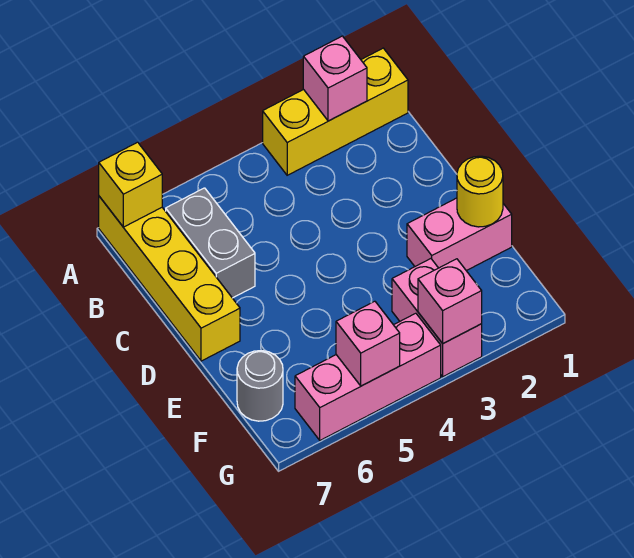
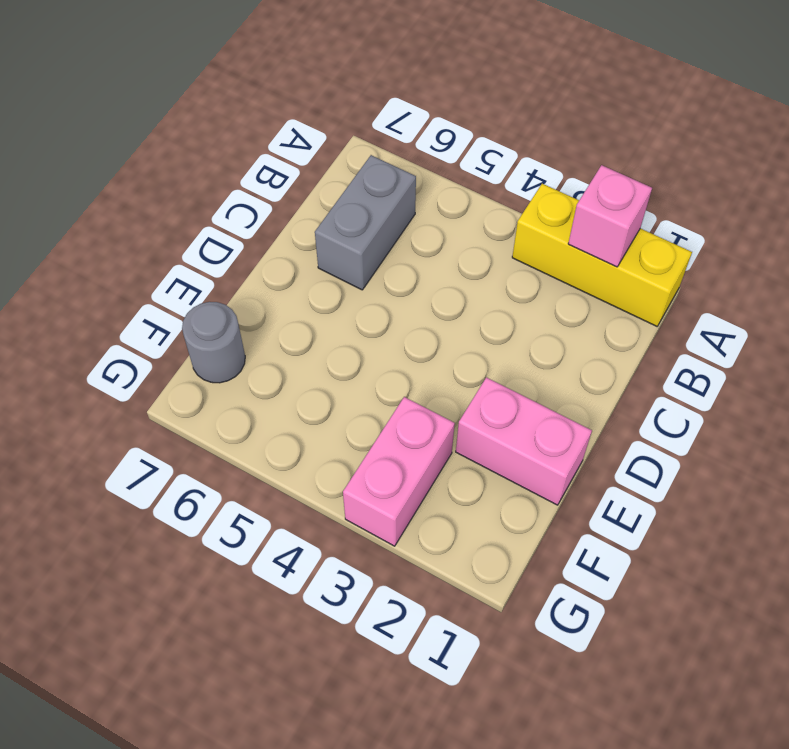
none -> yellow brick A7:D7 level 1
none -> pink brick G4:G6 level 1
none -> yellow brick A7 level 2

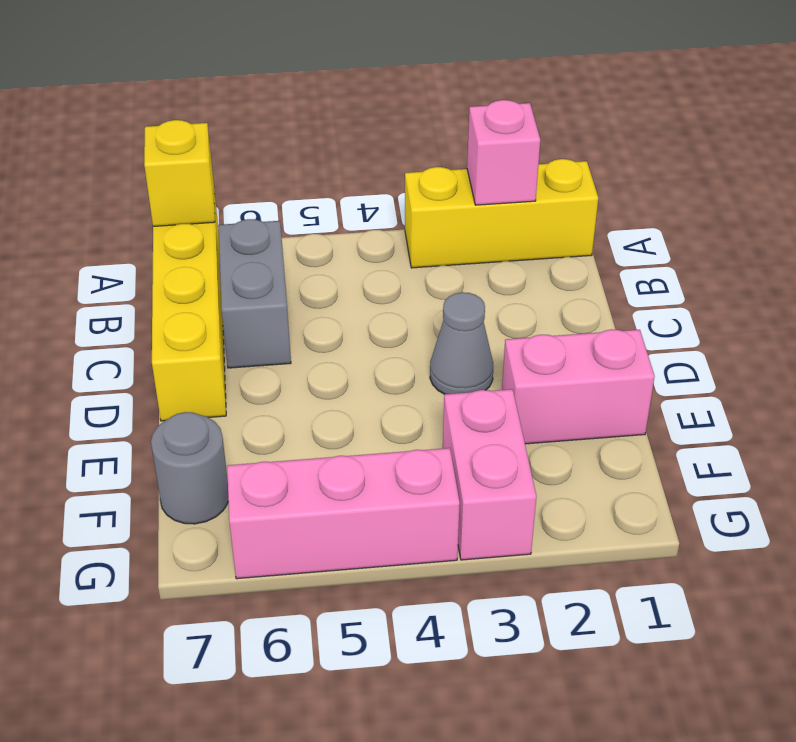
grey cone D3 level 1 -> none
none -> yellow round brick E1 level 2
none -> pink brick G3 level 2
none -> pink brick G5 level 2

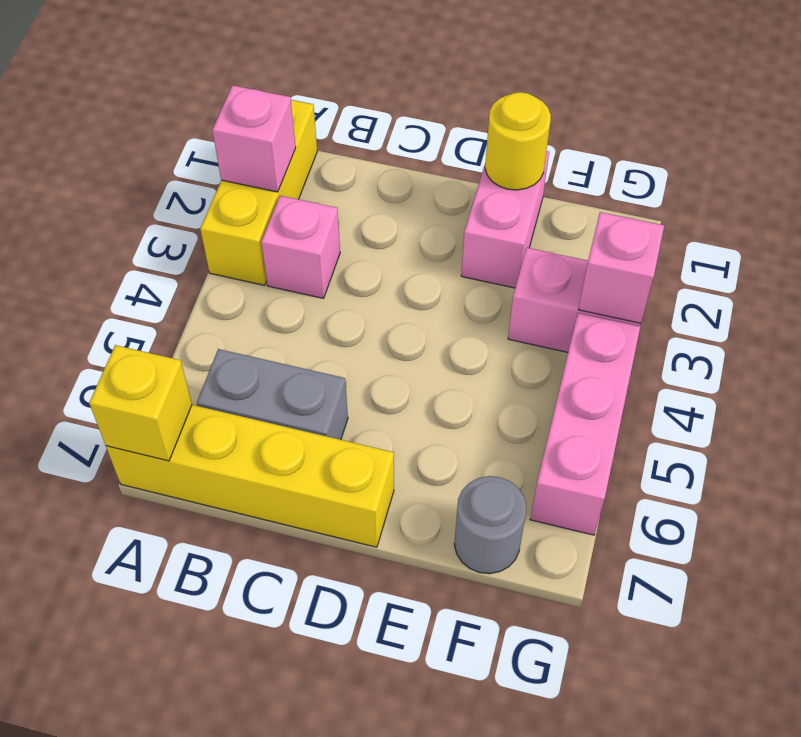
pink brick B3 level 1 -> pink brick G5 level 2

